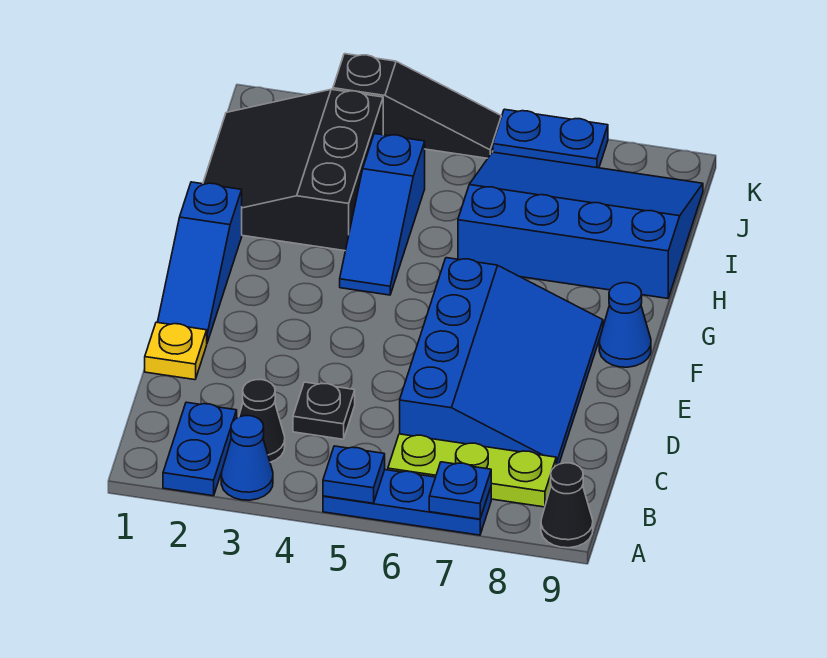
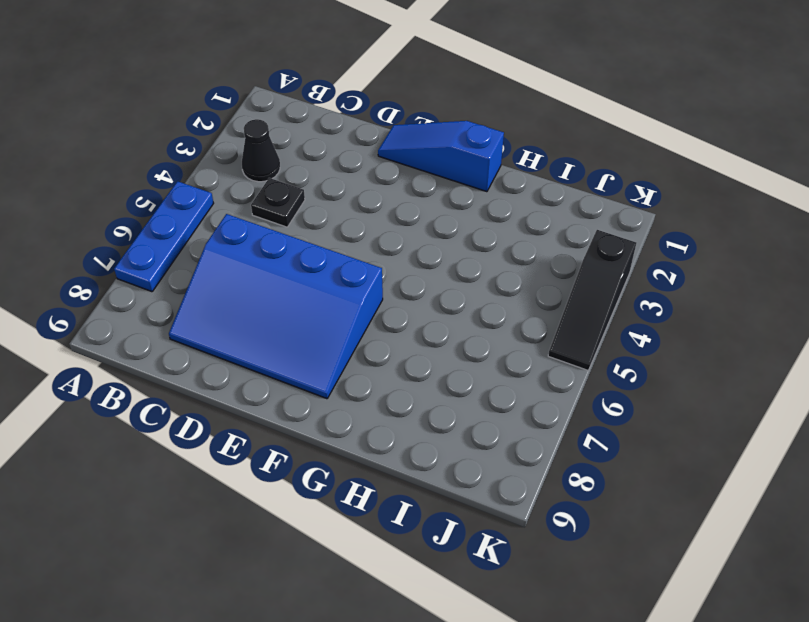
none -> blue plate A2:B2 level 1
none -> blue cone A3 level 1
none -> black cone A9 level 1

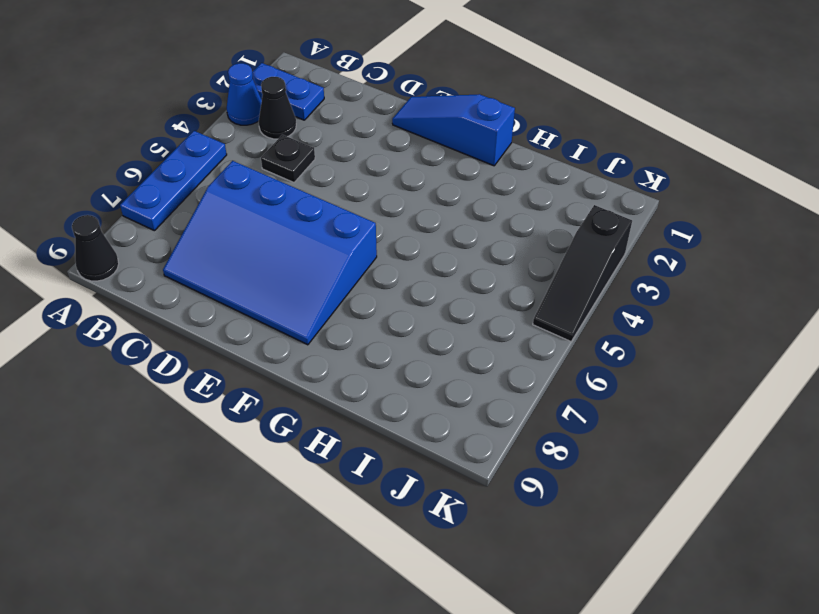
none -> lime plate B6:B8 level 1
none -> yellow plate D1 level 1
none -> blue cone F9 level 1

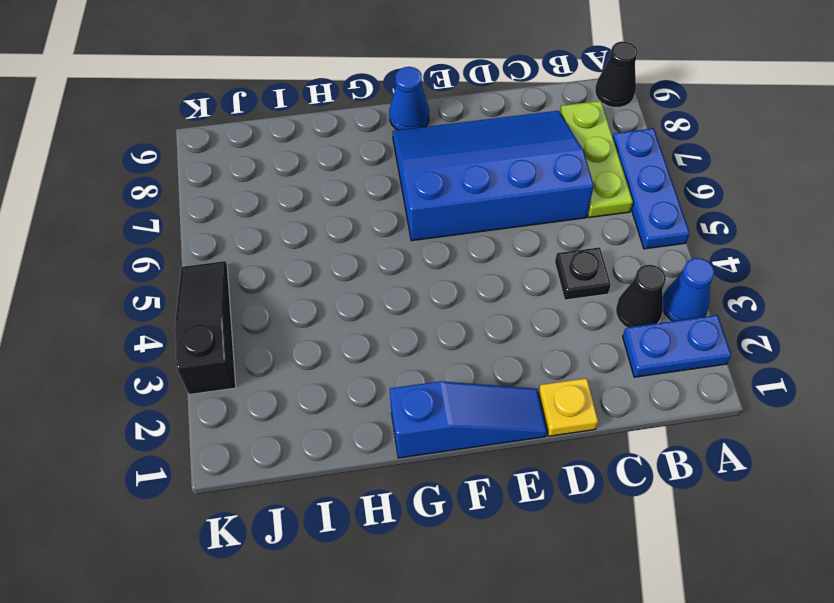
none -> blue slope G4:I4 level 1 top I
none -> black slope H1:J3 level 1 top 3
none -> blue slope H6:J9 level 1 top H

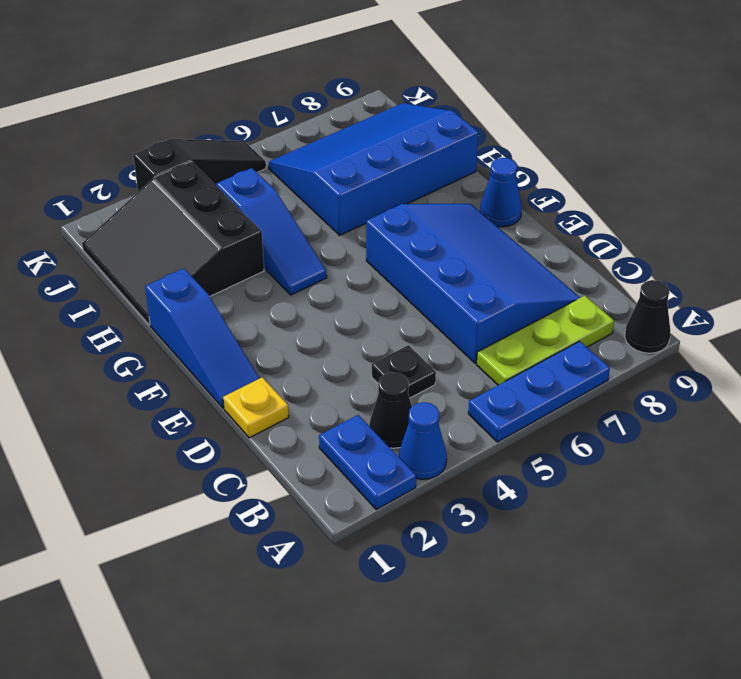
none -> blue plate K6:K7 level 1
none -> blue plate A5 level 2
none -> blue plate A7 level 2

